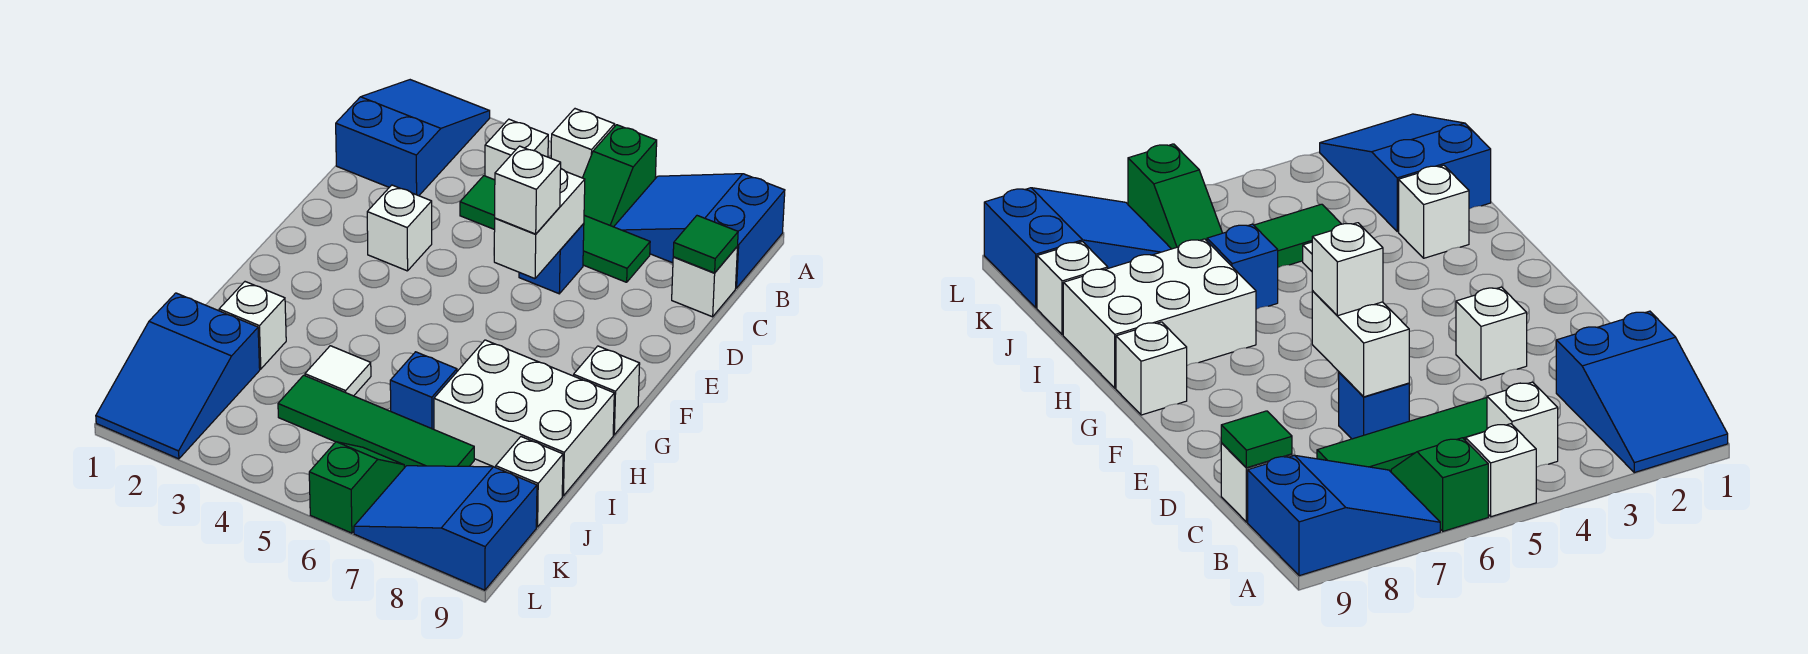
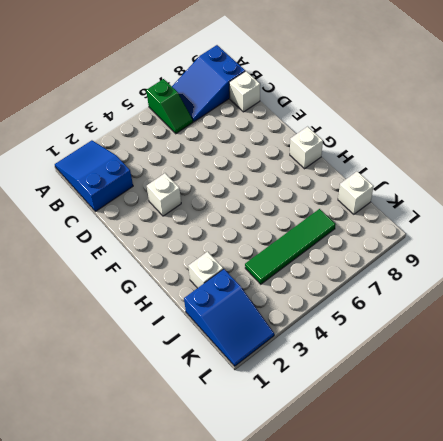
none -> white brick A5 level 1
none -> white brick B4 level 1
none -> green tile C4:C7 level 1

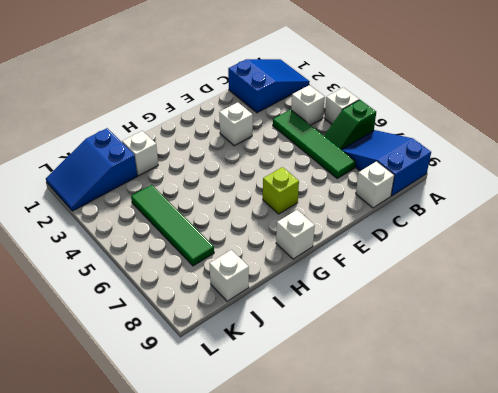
lime brick F7 level 1 -> none
none -> blue brick D6 level 1
none -> white brick H7:I9 level 1
none -> white tile I4 level 1

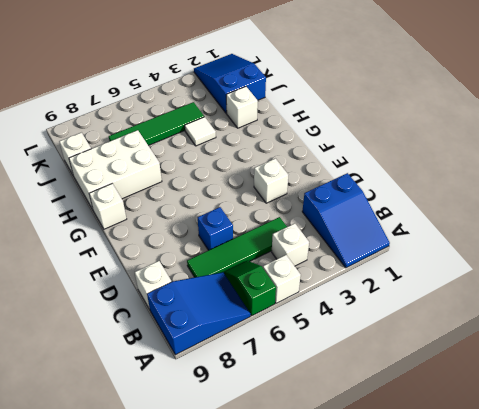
none -> blue brick I6 level 1
none -> green slope K6:L6 level 1 top L
none -> blue slope K7:L9 level 1 top 9

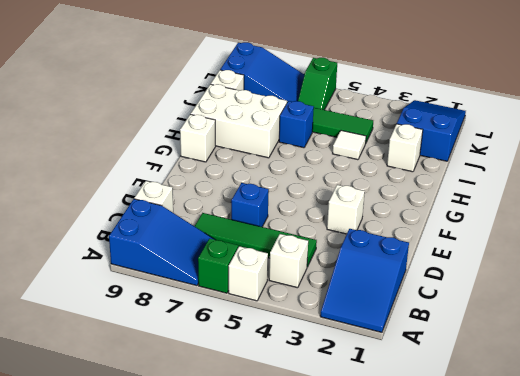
none -> green tile C9 level 2
none -> white brick D6:E6 level 2
none -> white brick E6 level 3

